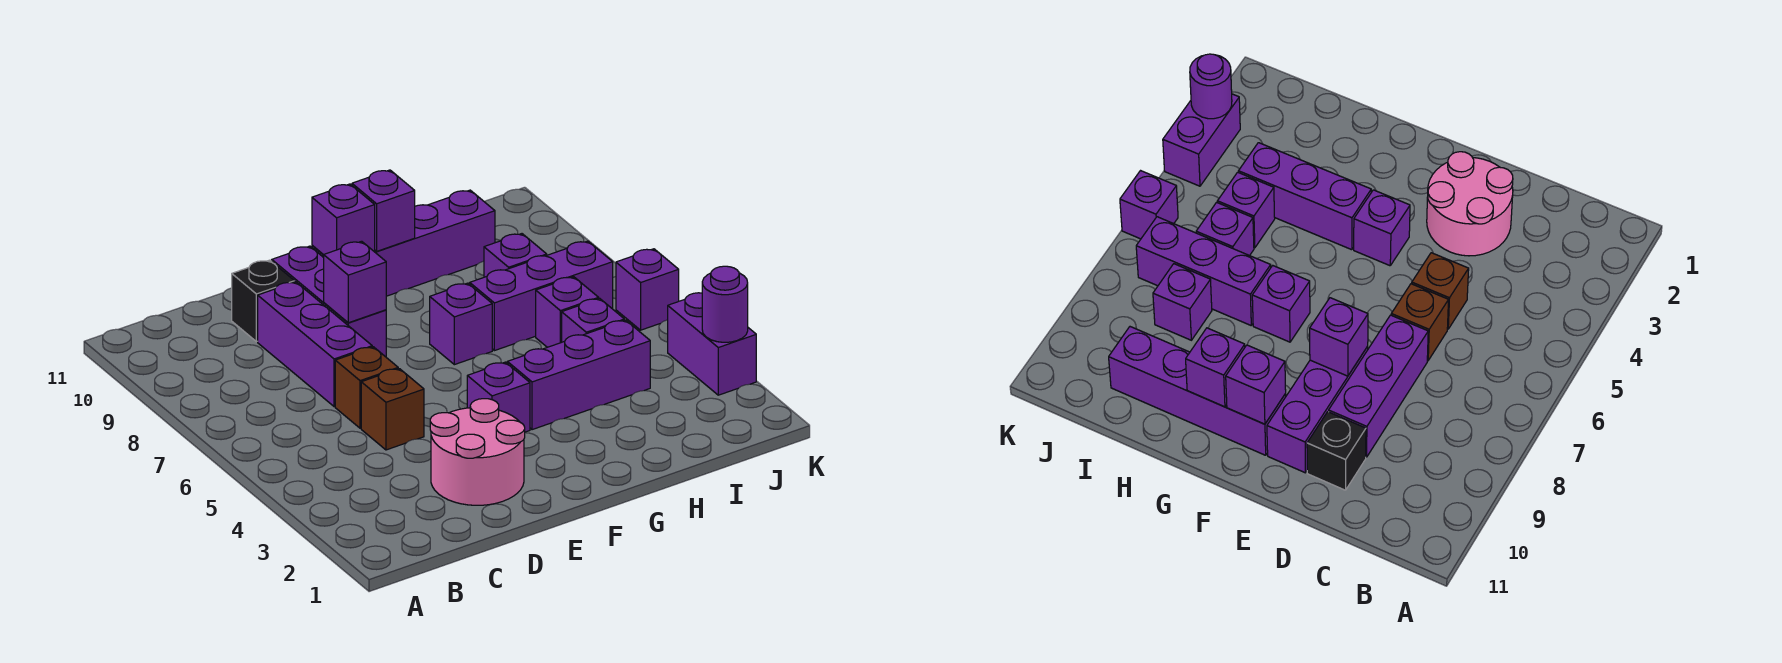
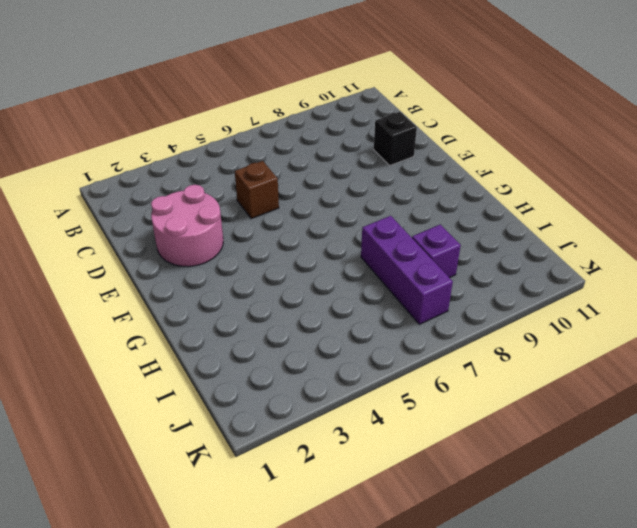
none -> brown brick D6 level 1
none -> purple brick D7:D9 level 1
none -> purple brick E8:E10 level 1

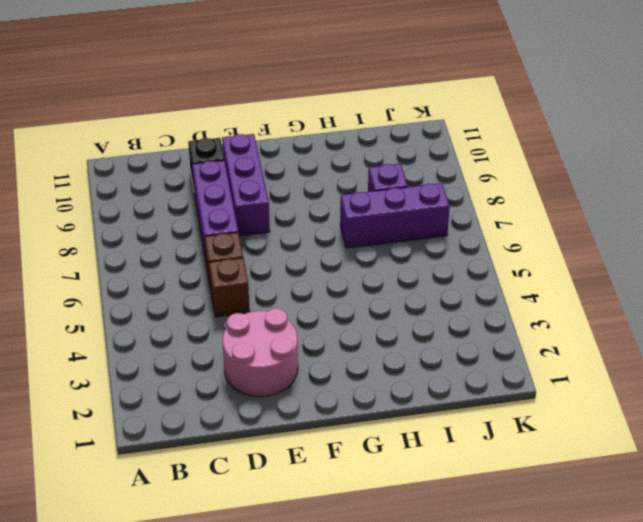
none -> purple brick F4 level 1
none -> purple brick F10:I10 level 1
none -> purple brick G4:I4 level 1

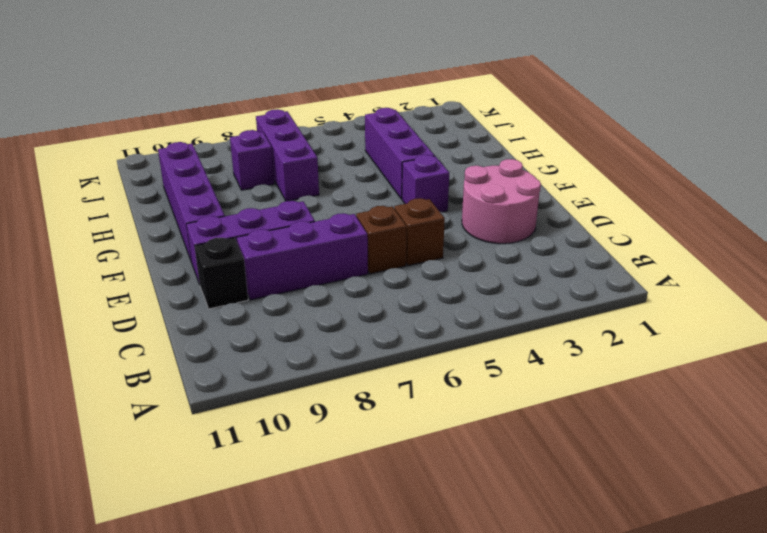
none -> purple brick G7 level 1
none -> purple brick I5 level 1
none -> purple brick I6 level 1

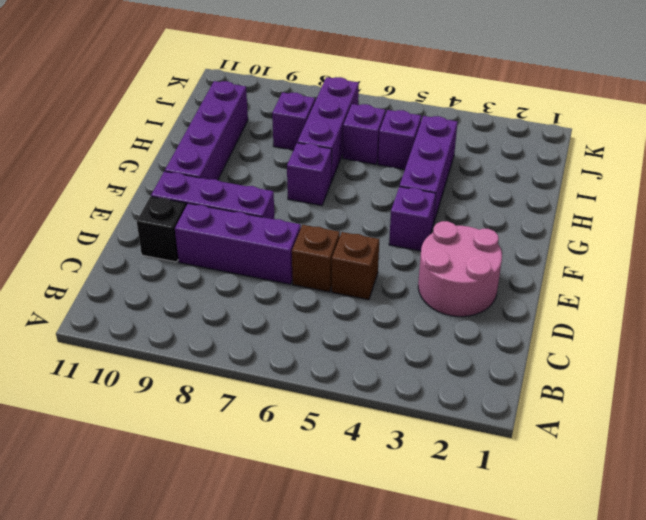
none -> purple brick K3:K4 level 1
none -> purple brick K6 level 1
none -> purple brick E8 level 2

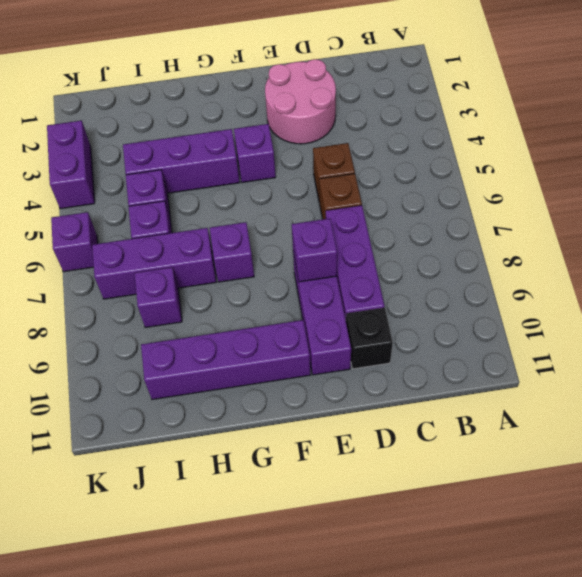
none -> purple brick F10 level 2
none -> purple brick G10 level 2
none -> purple round brick K3 level 2

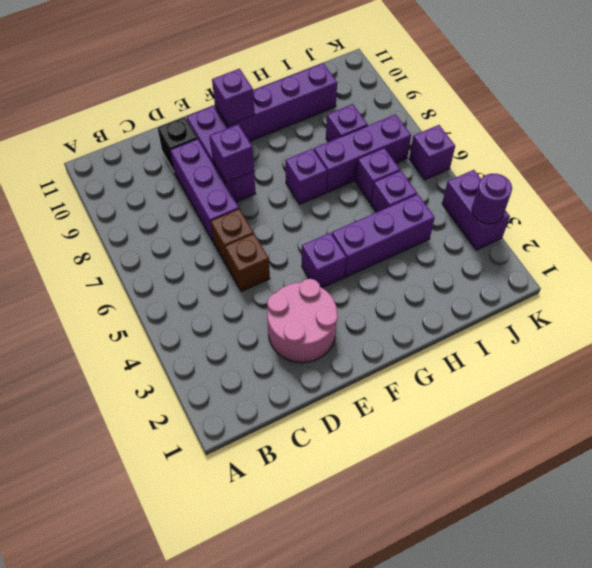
none -> purple brick G10 level 2

